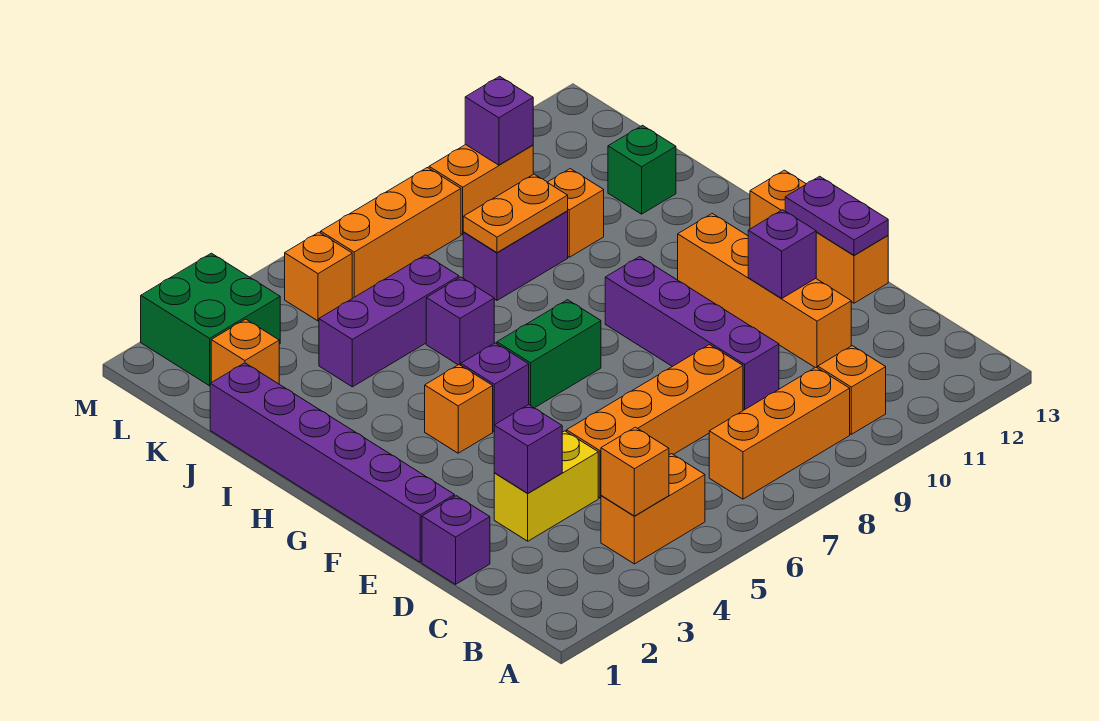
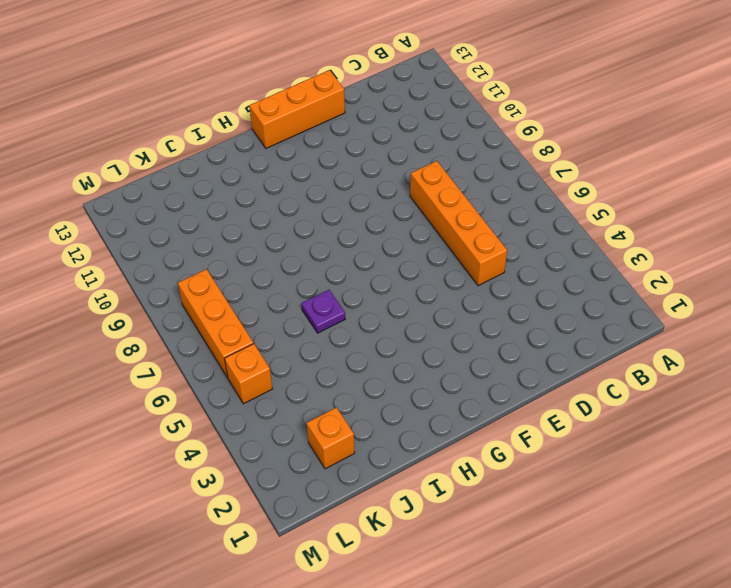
purple plate I6 level 1 -> purple brick I6 level 1
none -> orange brick B4:B5 level 1
none -> orange brick B7:B9 level 1
none -> orange brick B10 level 1

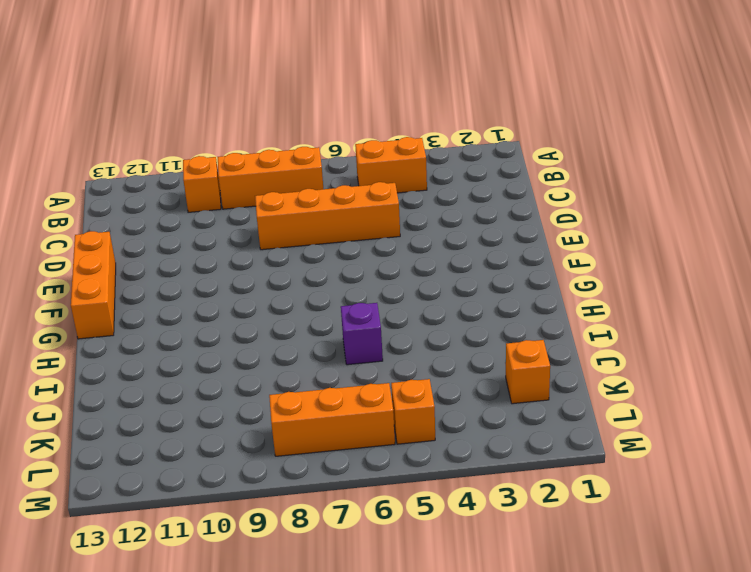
none -> purple brick D1 level 1
none -> yellow brick D3:D4 level 1
none -> purple brick D9:G9 level 1

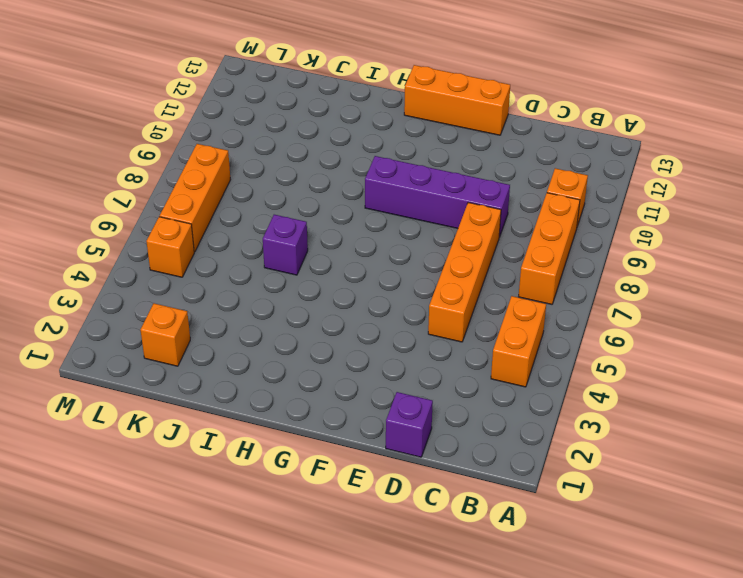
none -> yellow brick D3:D4 level 1
none -> orange brick D11:G11 level 1
none -> purple brick E1:J1 level 1

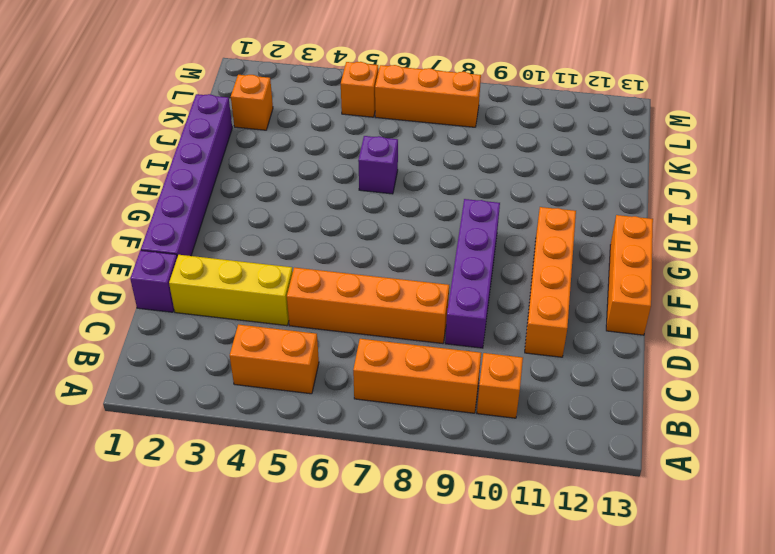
yellow brick D2:D4 level 1 -> yellow brick D3:D4 level 1
none -> orange brick G4 level 1
none -> purple brick G5 level 1
none -> green brick G6:G7 level 1

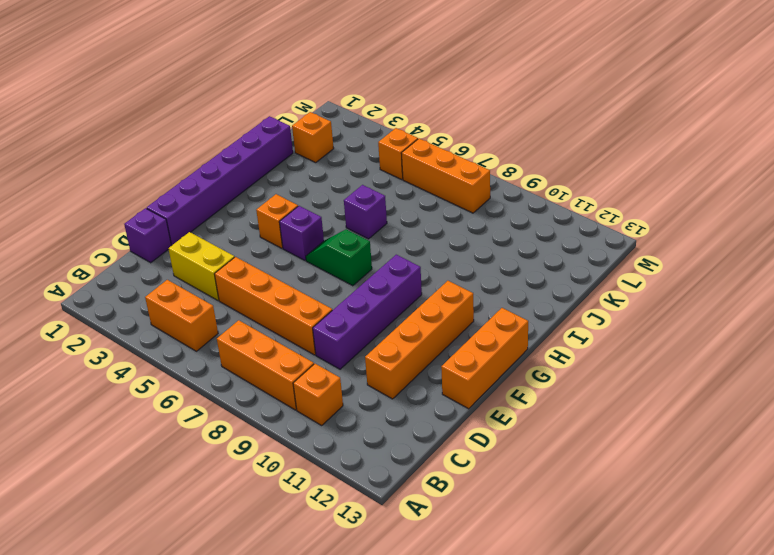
green slope G6:G7 level 1 top 7 -> green brick G6:G7 level 1
none -> purple brick J4:J6 level 1
none -> purple brick J8:J9 level 1
none -> orange brick J10 level 1

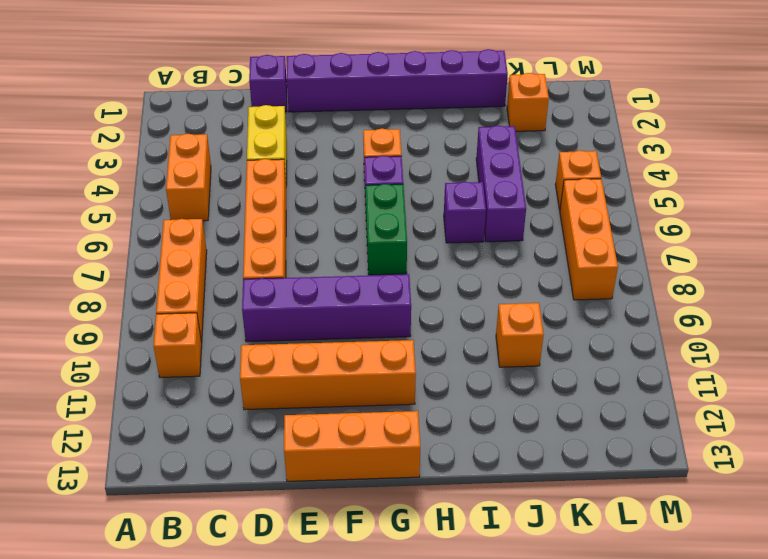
none -> purple brick J8:J9 level 1
none -> green brick J12 level 1
none -> green brick L2:M3 level 1

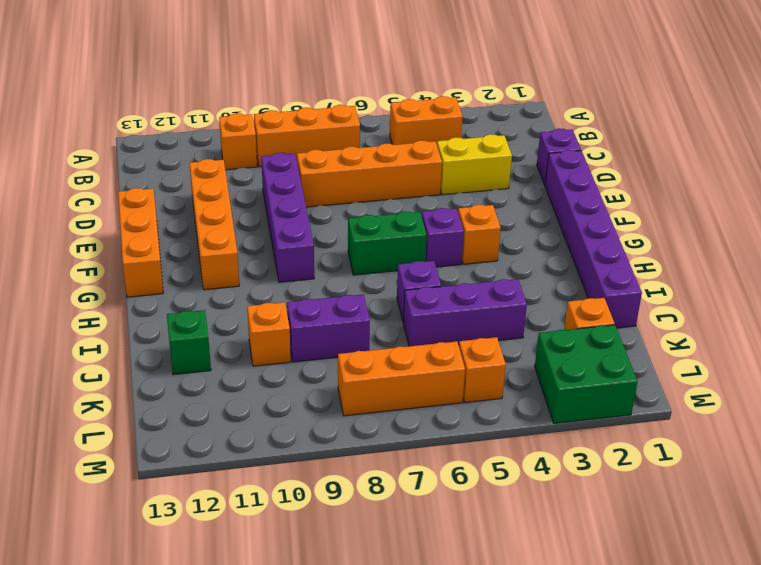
none -> orange brick L9:L10 level 1
none -> orange brick B4 level 2
none -> purple brick D3 level 2

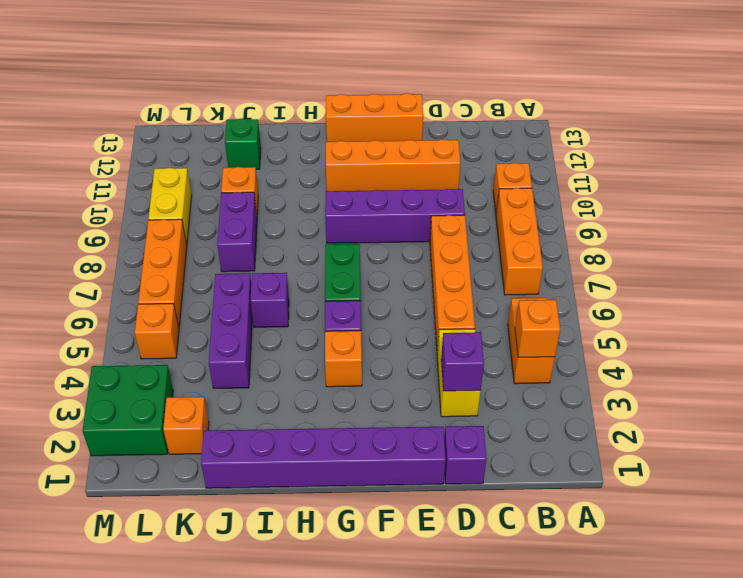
yellow brick L9:L10 level 1 -> orange brick L9:L10 level 1
none -> purple brick E11 level 2
none -> purple plate E13:F13 level 2
none -> orange plate J8:J9 level 2

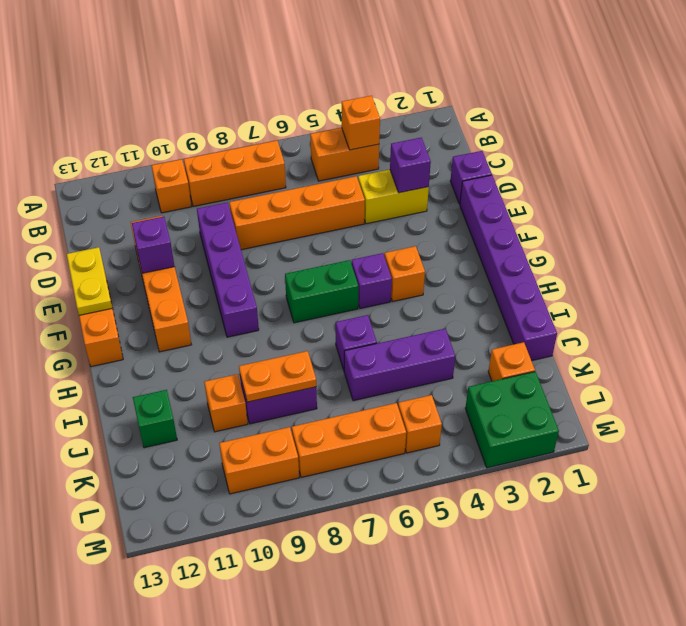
yellow plate E13:F13 level 2 -> purple plate E13:F13 level 2
none -> purple brick L10 level 2

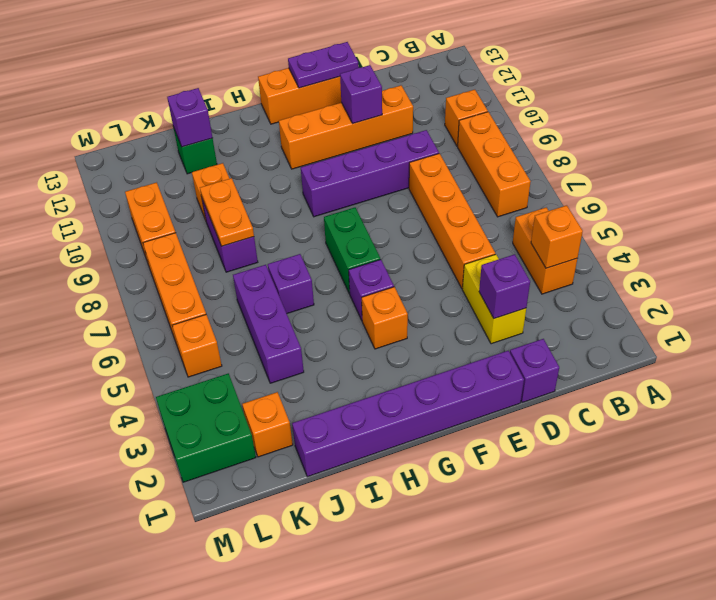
purple brick J12 level 2 -> purple brick L10 level 2

